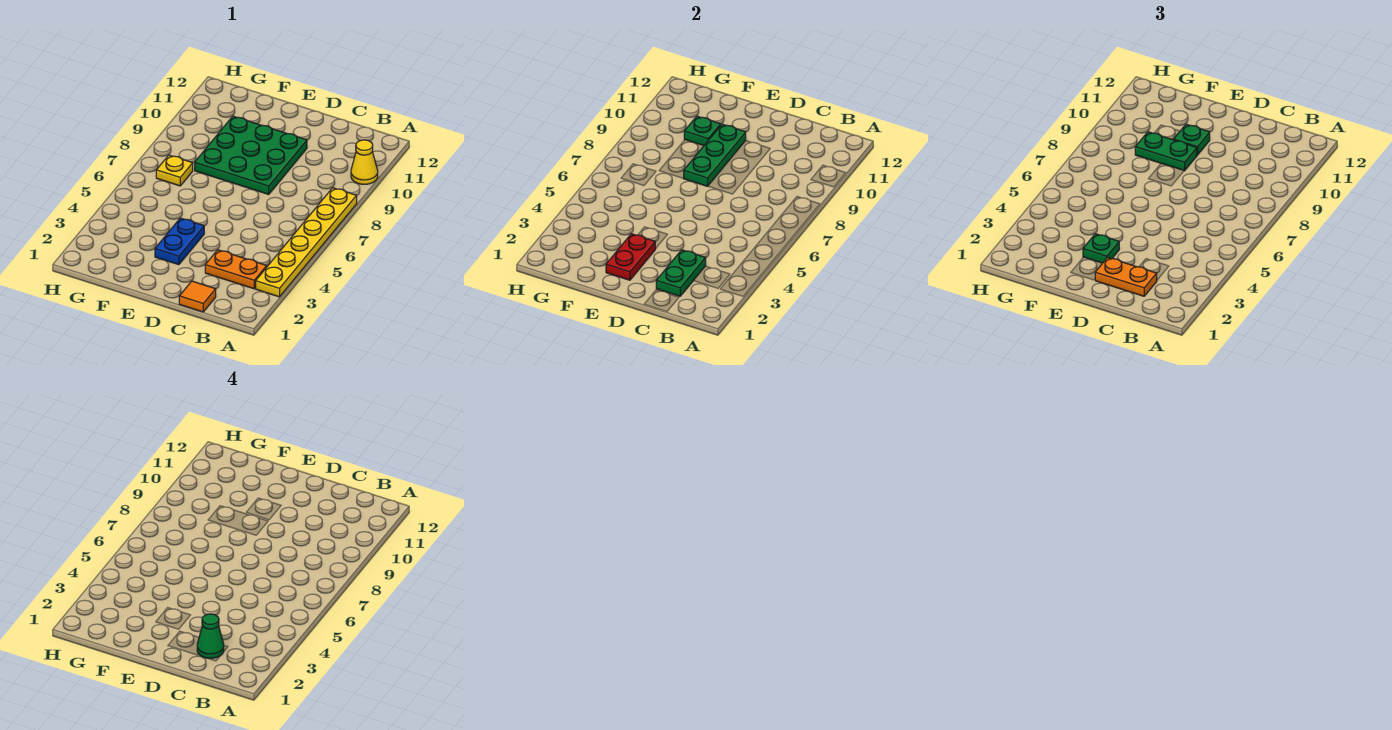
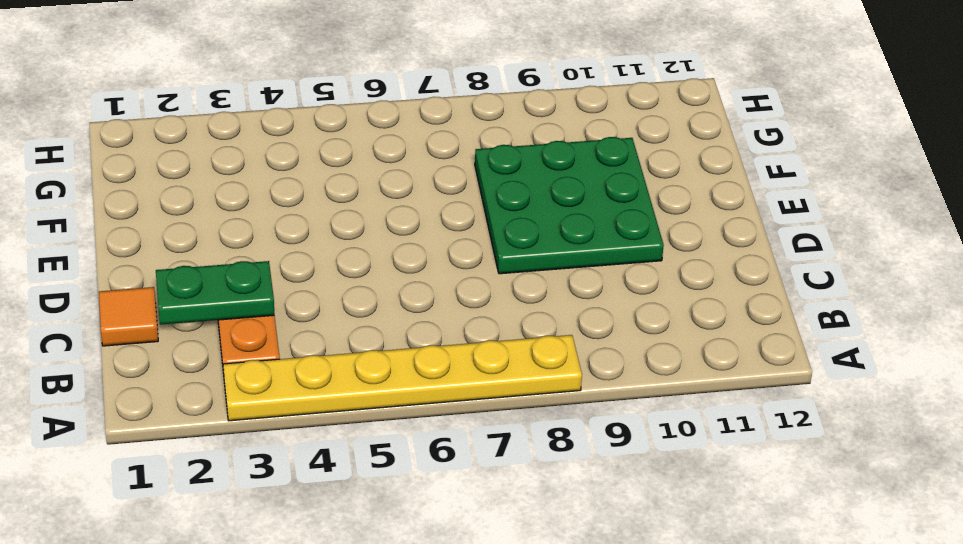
none -> yellow cone A10 level 1
none -> blue plate E3:E4 level 1
none -> yellow plate G7 level 1

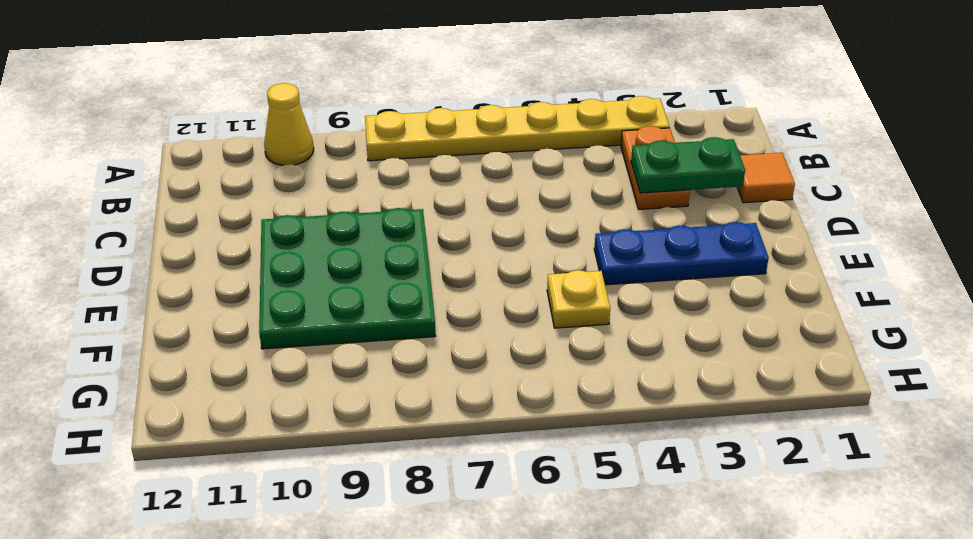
blue plate E2:E4 level 1 -> blue plate E3:E4 level 1
yellow plate F5 level 1 -> yellow plate G7 level 1
none -> red plate E2:E3 level 2
none -> green plate E8:E10 level 2
none -> green plate F10 level 2

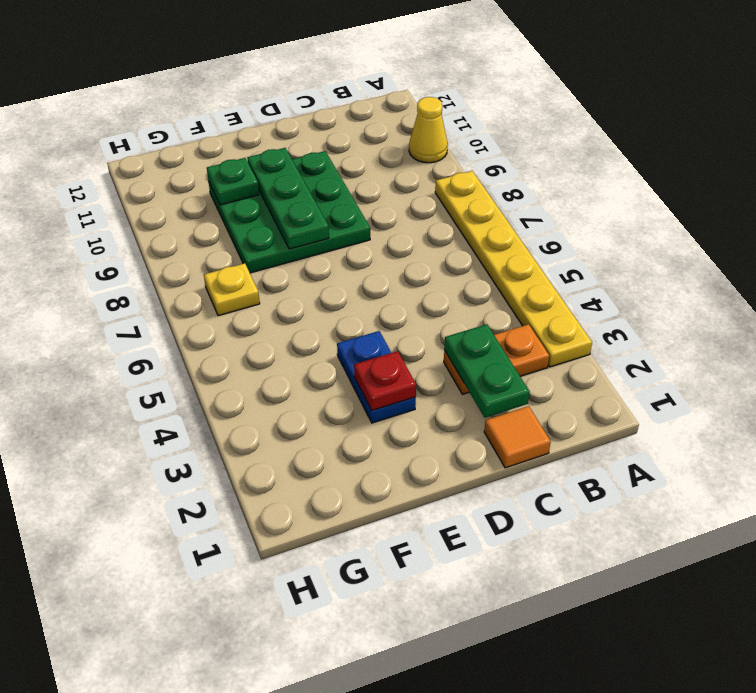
red plate E3 level 2 -> red plate E2:E3 level 2
none -> orange plate C2:D2 level 3
none -> green plate E3 level 3
none -> green plate E9:F9 level 3

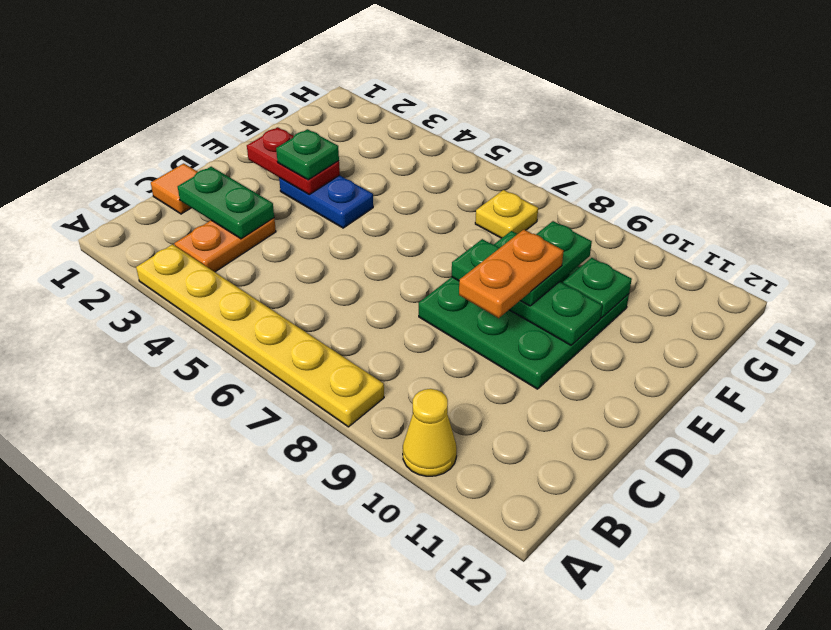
orange plate D9:E9 level 4 -> orange plate C2:D2 level 3
none -> green plate E10 level 3
none -> green cone C2 level 4

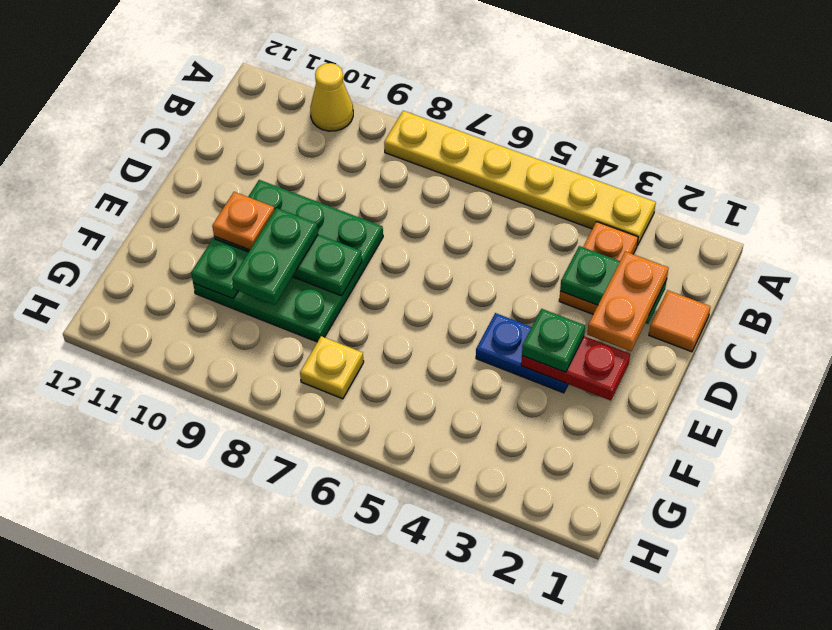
orange plate E10 level 3 -> green plate E10 level 3
none -> green cone C2 level 4

